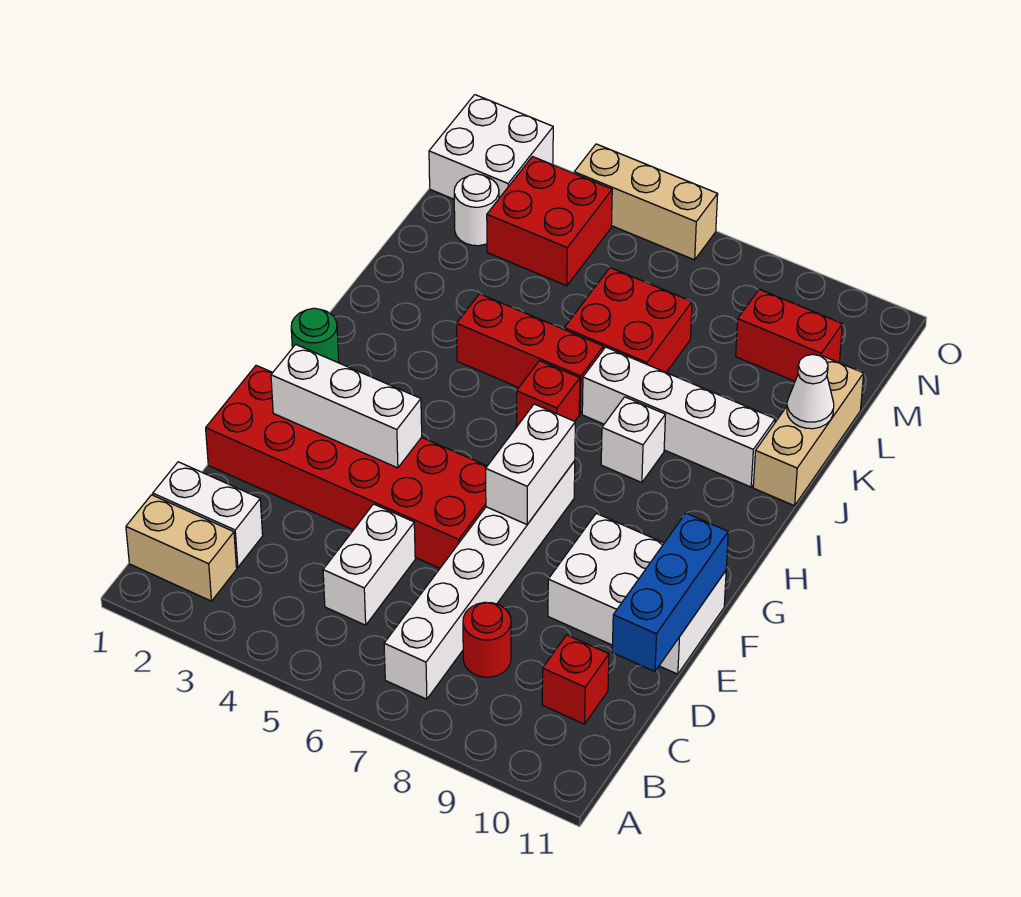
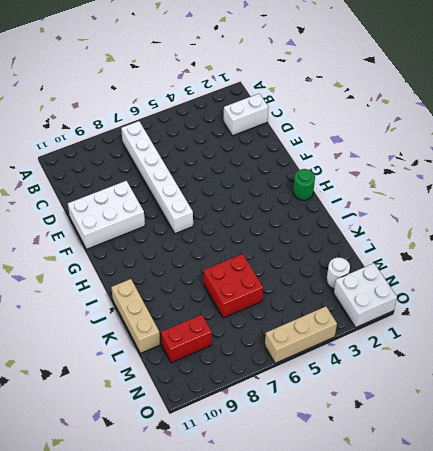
none -> tan brick B1:B2 level 1
none -> white brick C5:D5 level 1
none -> red round brick C8 level 1

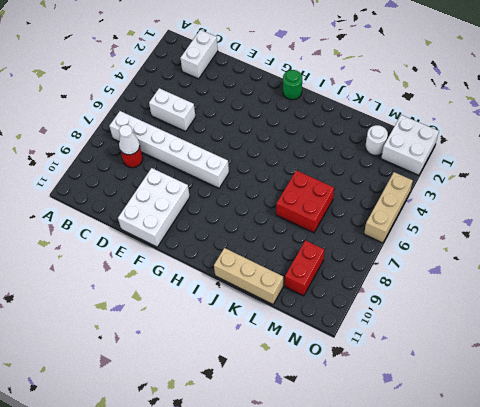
white cone C8 level 2 -> white cone K11 level 2
none -> tan brick B1:B2 level 1
none -> red brick C10 level 1
none -> red brick E1:F6 level 1

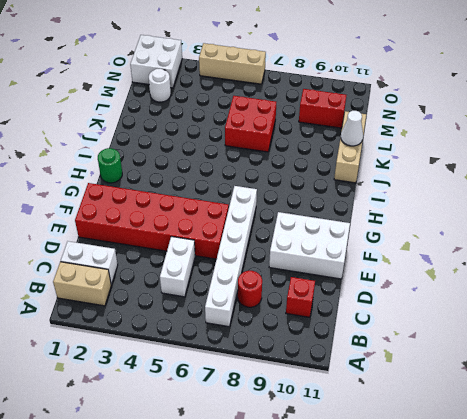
none -> red brick I6 level 1
none -> white brick I8 level 1
none -> red brick J4:J6 level 1

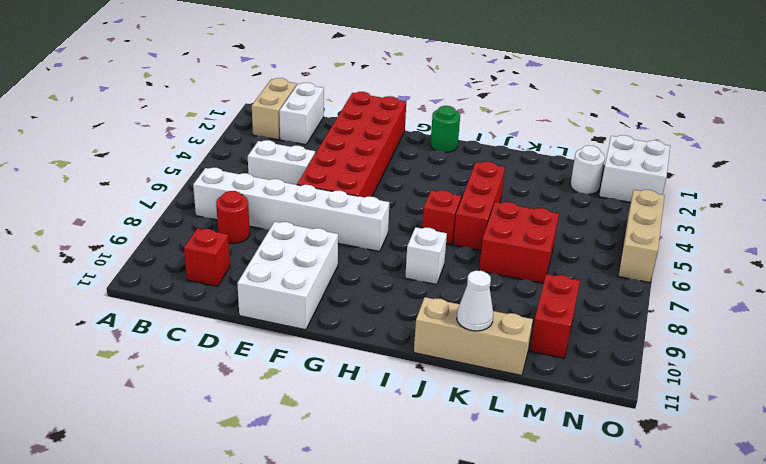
none -> white brick J7:J10 level 1
none -> red brick M3:N4 level 1
none -> blue brick D11:F11 level 2

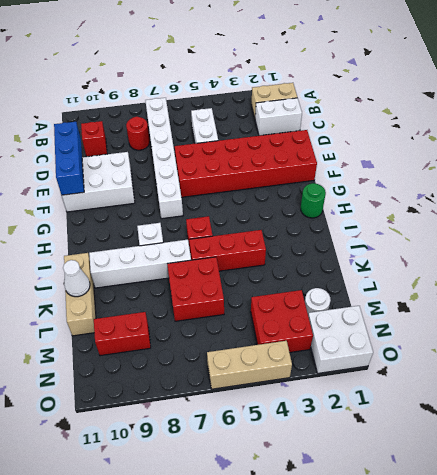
none -> white brick F2:F4 level 2
none -> white brick F7:G7 level 2

